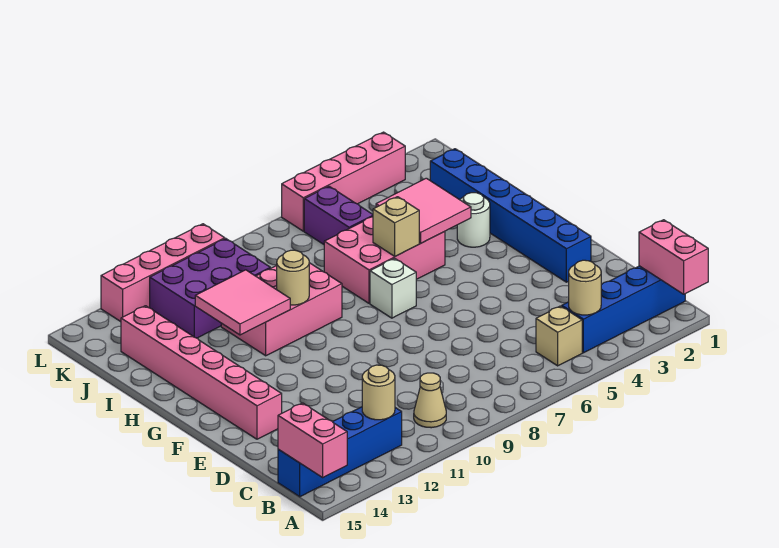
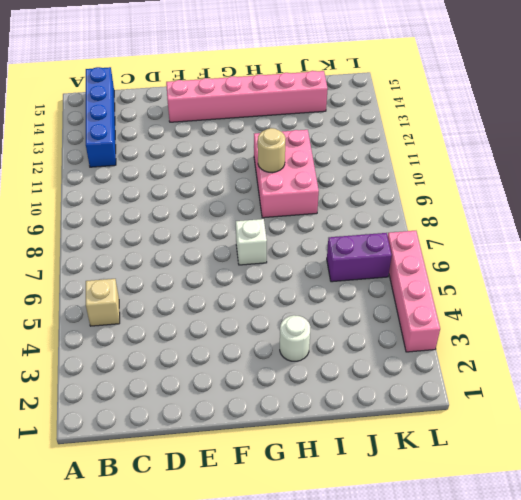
none -> blue brick B1:B4 level 1
none -> tan cone B10 level 1
none -> blue brick E2:J2 level 1

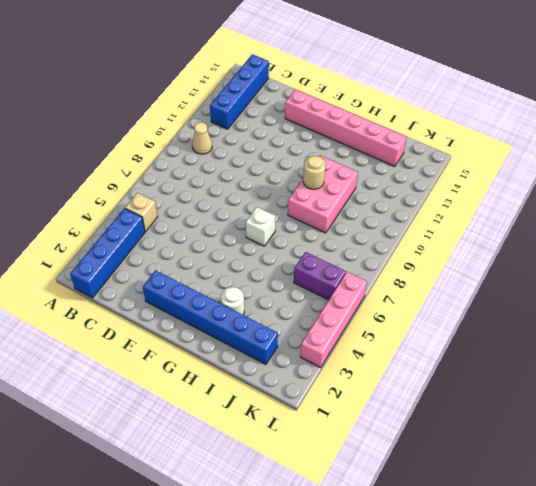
none -> pink brick H5:I7 level 1
none -> purple brick J10:K12 level 1
none -> pink brick L10:L13 level 1

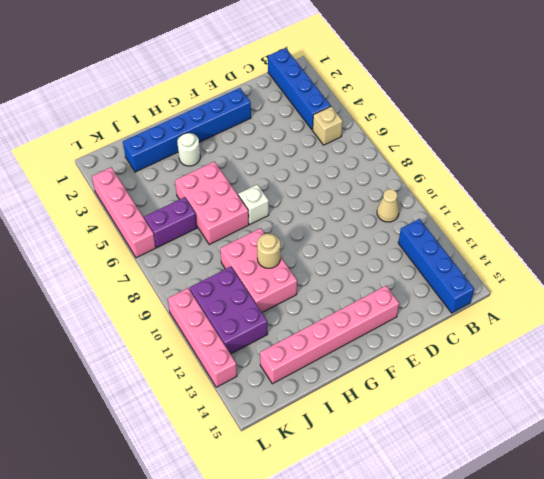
none -> pink brick A1:B1 level 2
none -> pink brick A15:B15 level 2
none -> tan round brick B4 level 2

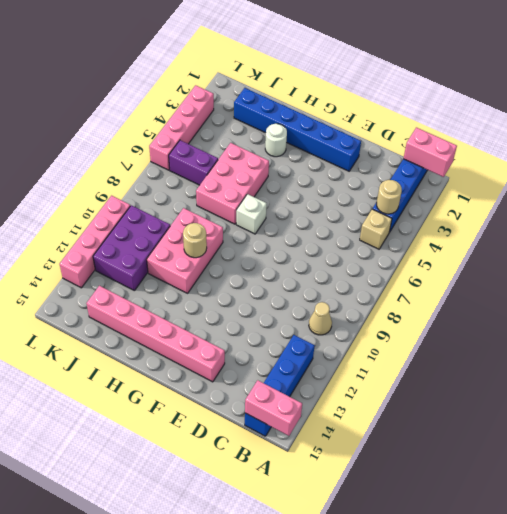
none -> tan round brick B12 level 2
none -> pink tile H4:I5 level 2
none -> tan brick H6 level 2

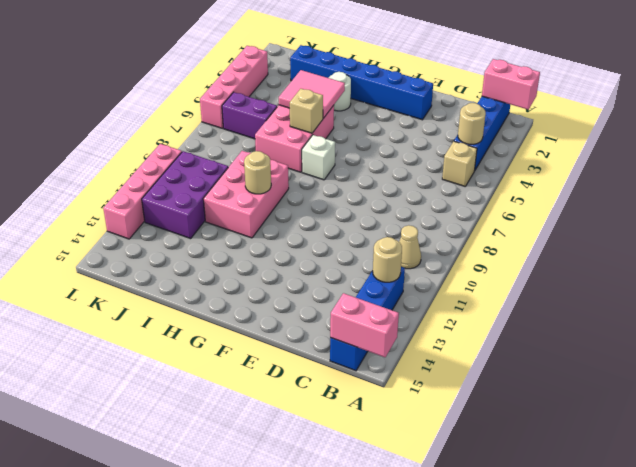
none -> pink brick E14:J14 level 1
none -> pink tile H11:I12 level 2

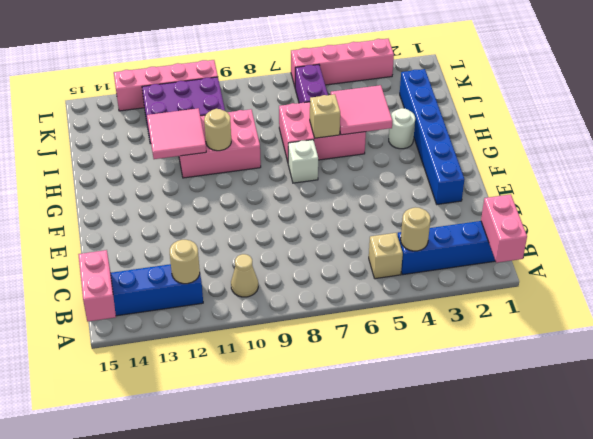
none -> pink brick E14:J14 level 1

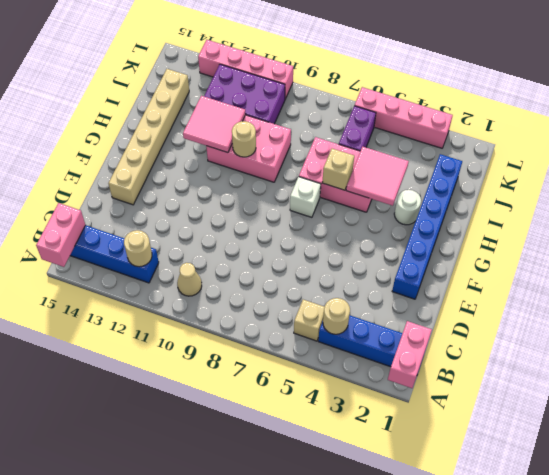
tan brick E14:J14 level 1 -> pink brick E14:J14 level 1

